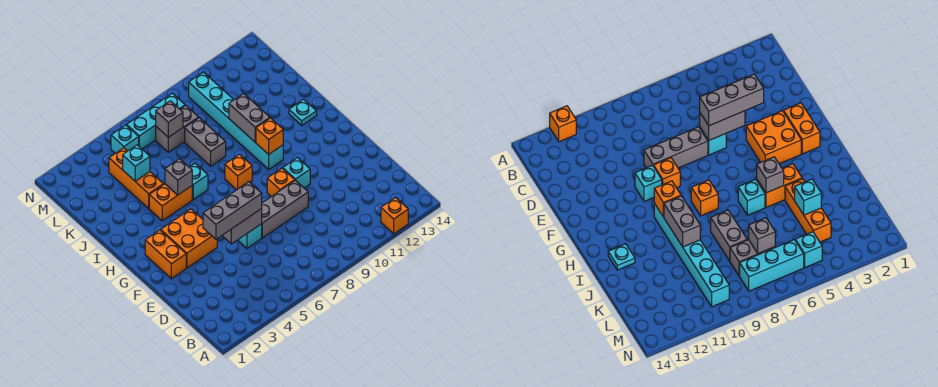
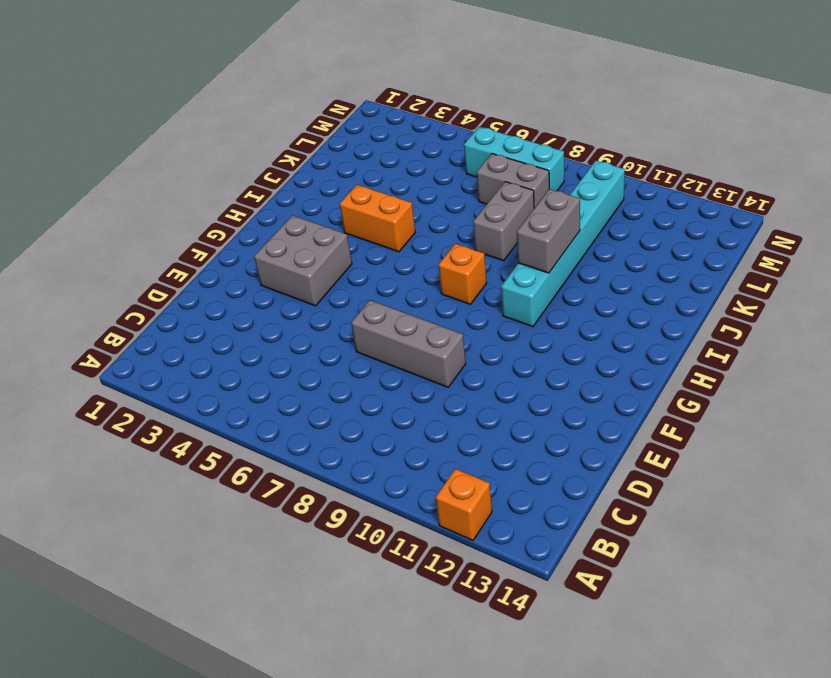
grey brick F3:G4 level 1 -> orange brick F3:G4 level 1
none -> cyan brick E6 level 1
none -> orange brick F2:G2 level 1
none -> orange brick F9 level 1

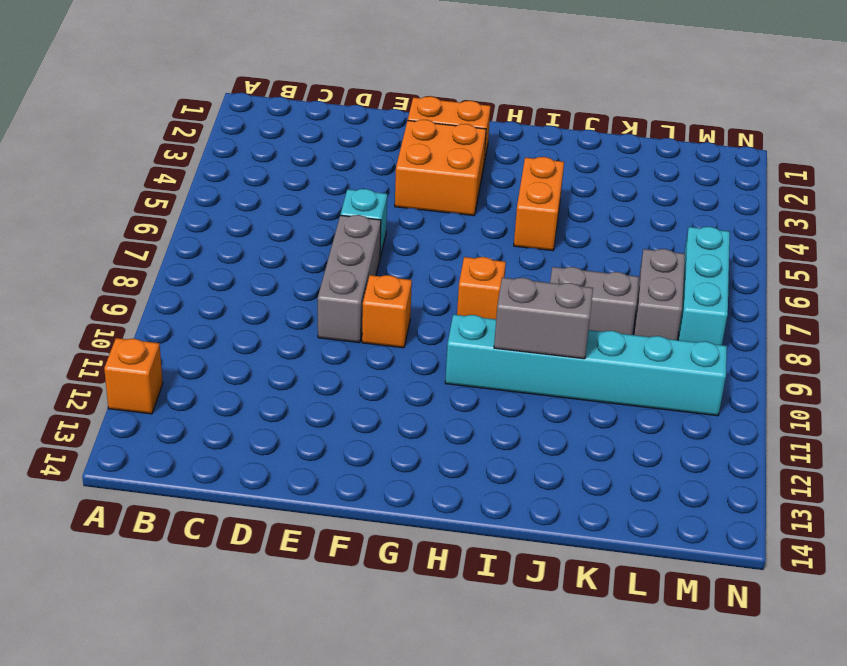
none -> cyan brick F10 level 1
none -> cyan brick I6 level 1
none -> cyan plate I13 level 1

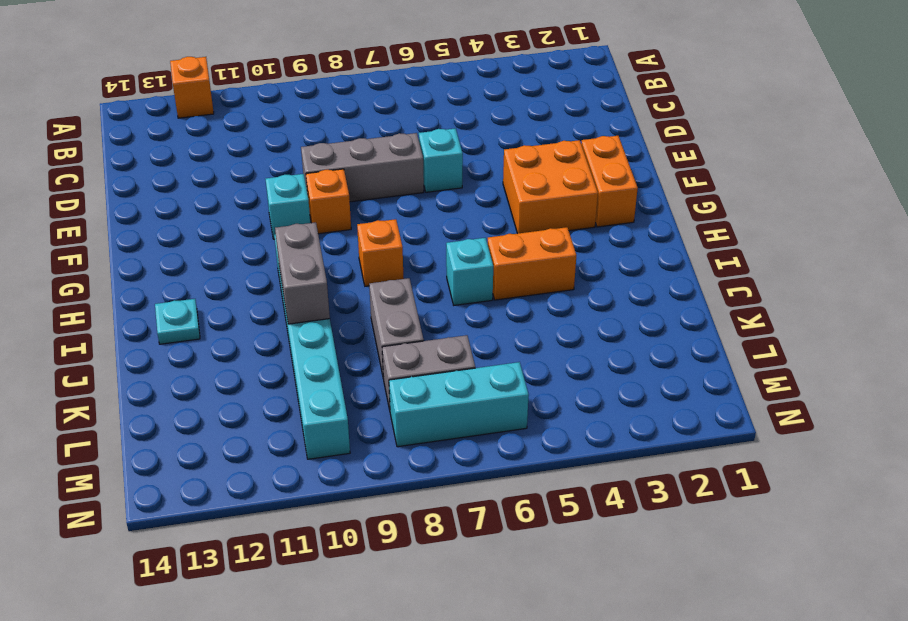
none -> orange brick J4:L4 level 1
none -> cyan brick M5 level 1
none -> grey brick E5:E6 level 2

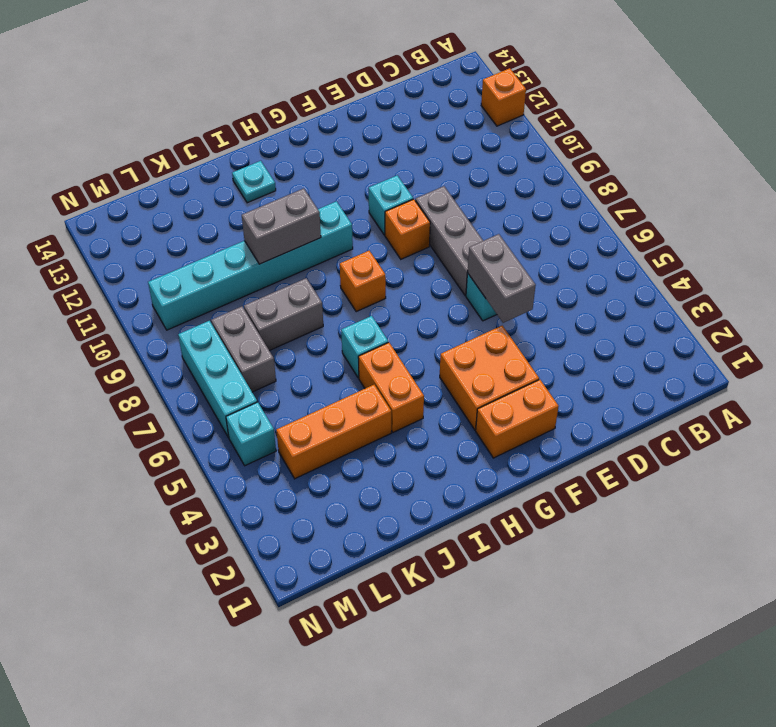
none -> orange brick H10 level 2
none -> grey brick I5 level 2
none -> cyan brick K4 level 2

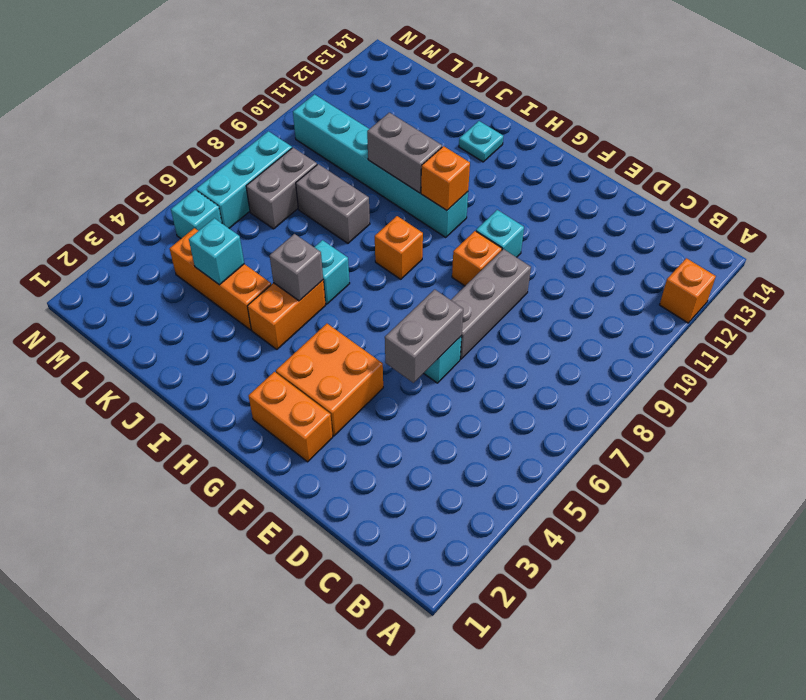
none -> grey brick L7 level 2
none -> grey brick E4:E6 level 3

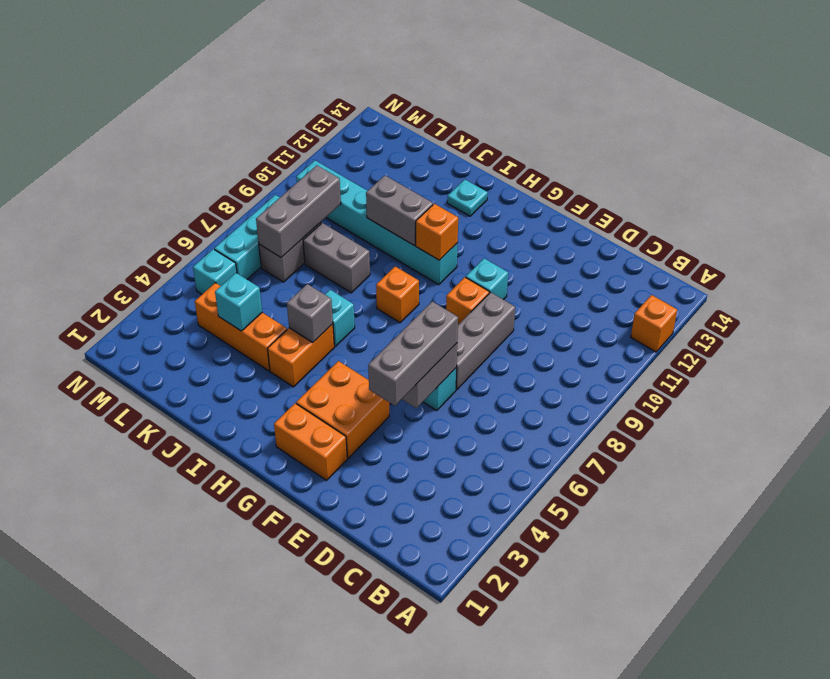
grey brick L7:L9 level 2 -> grey brick L7 level 2

